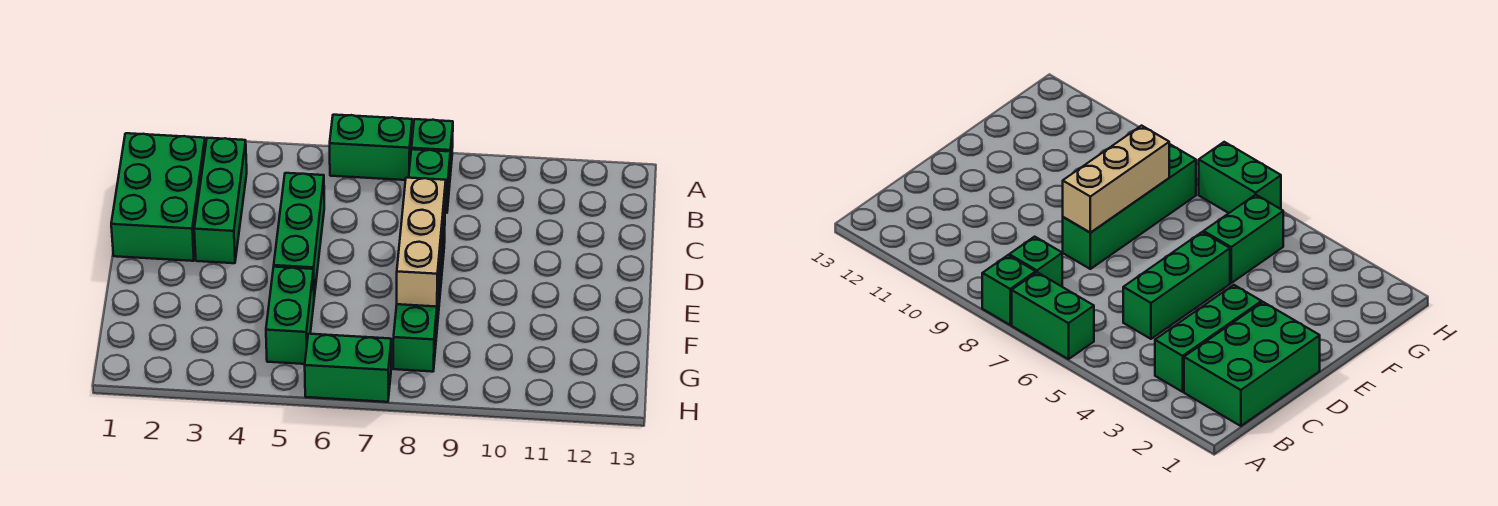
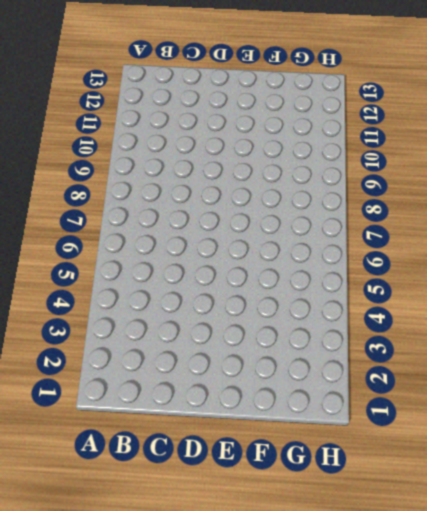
none -> green brick A6:A7 level 1
none -> green brick A8 level 1

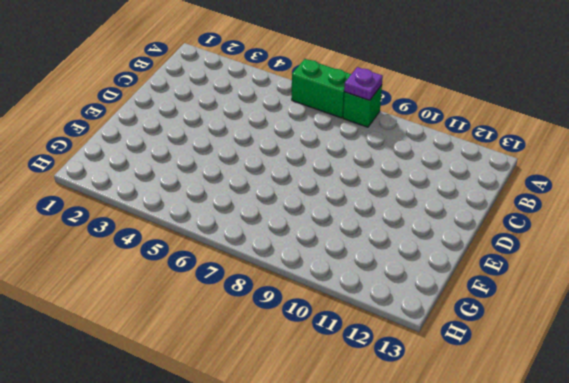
purple plate A8 level 2 -> none
none -> green brick B1:D2 level 1
none -> green brick B3:D3 level 1

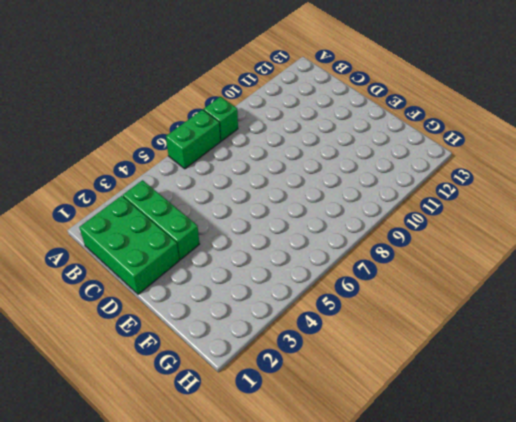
none -> green brick B8 level 1
none -> green brick C5:E5 level 1

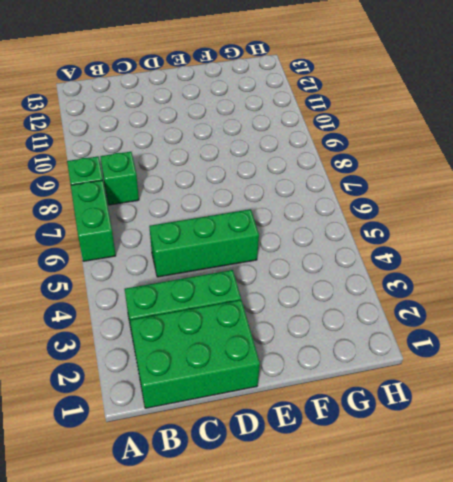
none -> green brick D8:G8 level 1
none -> green brick F5:G5 level 1

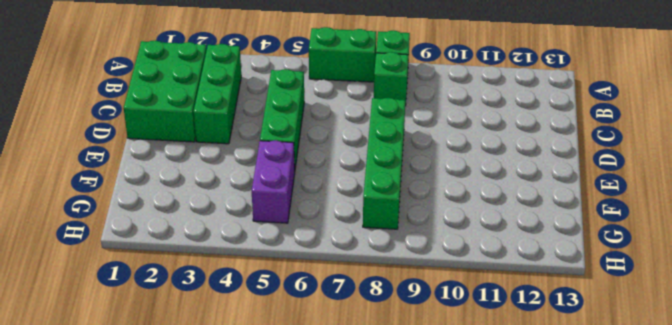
purple brick F5:G5 level 1 -> green brick F5:G5 level 1
none -> green brick H6:H7 level 1
none -> tan brick D8:F8 level 2

